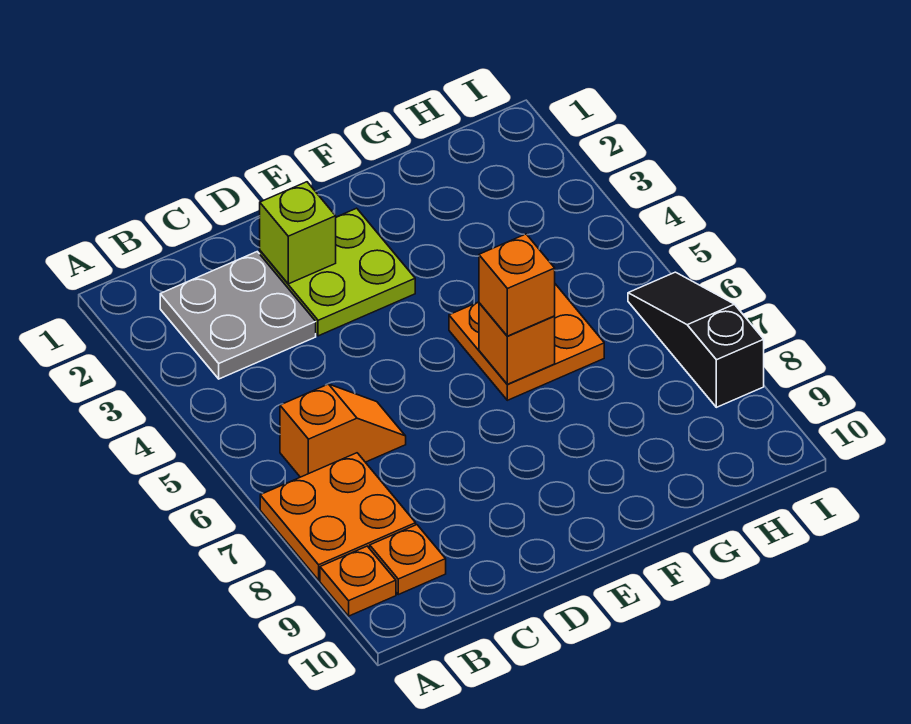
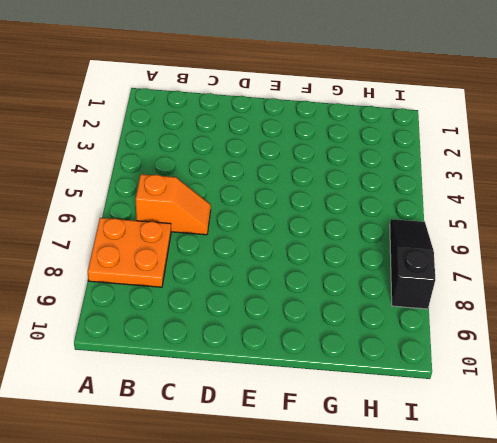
none -> orange plate A9 level 1
none -> grey plate B2:C3 level 1

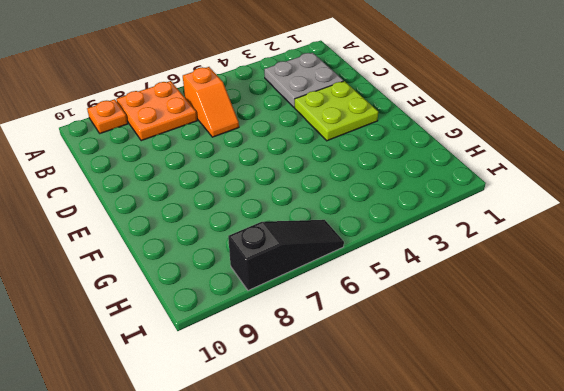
none -> orange plate B9 level 1
none -> orange plate F5:G6 level 1

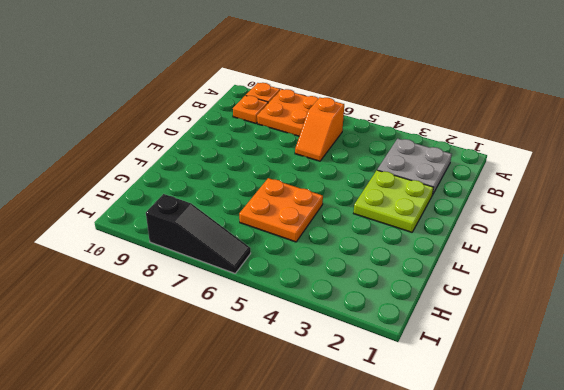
none -> lime brick D2 level 2
none -> orange brick F6 level 2

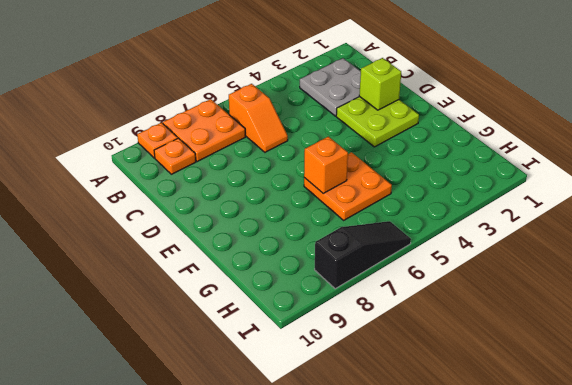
none -> orange brick F6 level 3

